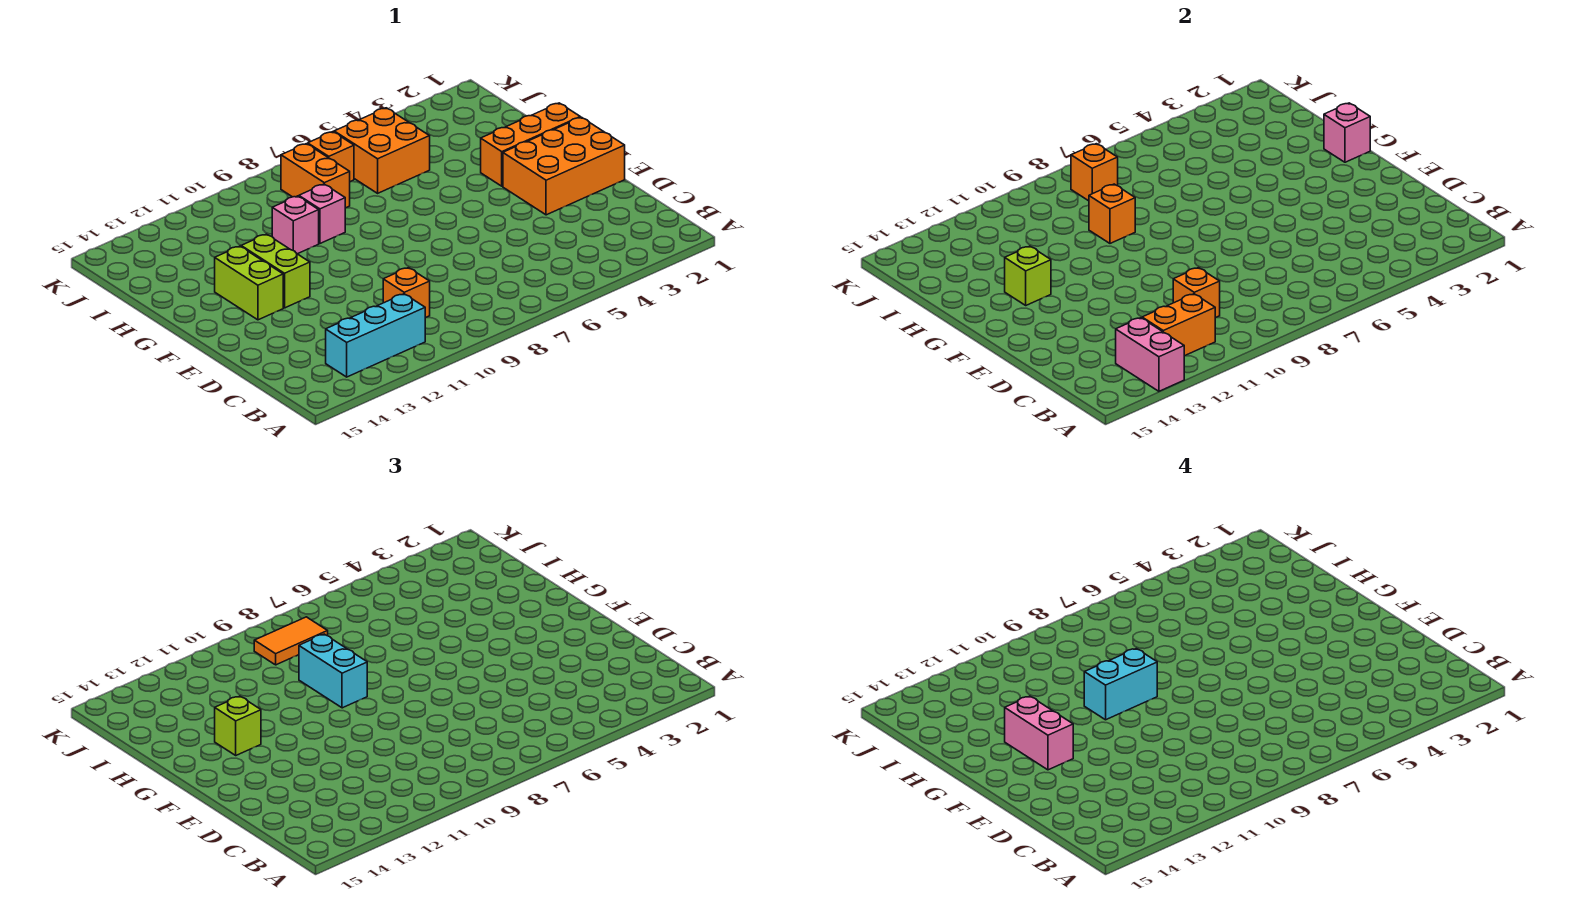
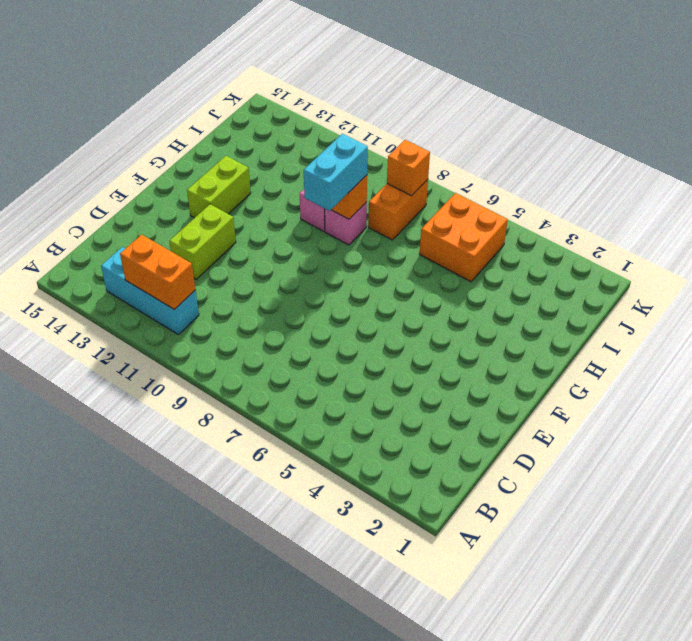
lime brick D12:E12 level 1 -> lime brick F12:G12 level 1
none -> orange brick C10 level 1
none -> orange brick E1:F3 level 1
none -> orange brick G1:G3 level 1

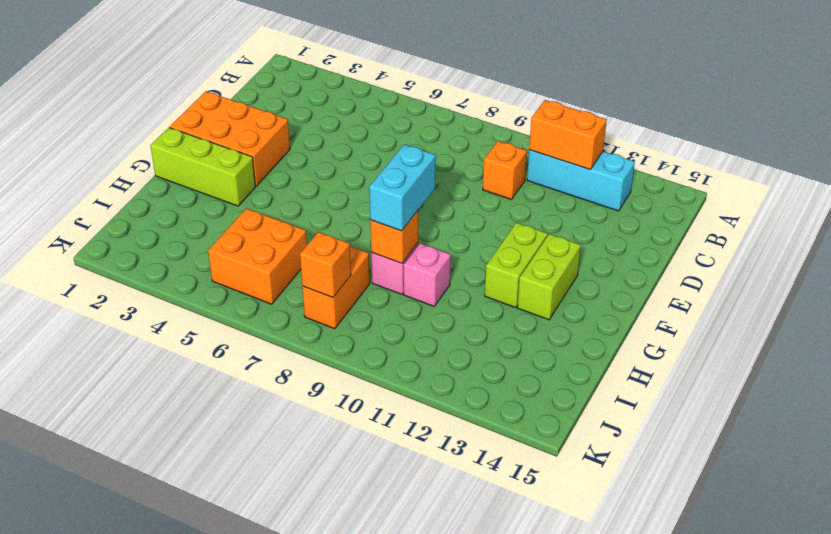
lime brick G1:G3 level 1 -> orange brick G1:G3 level 1
none -> orange brick J7 level 1
none -> pink brick A13:B13 level 2
none -> orange brick C10 level 2

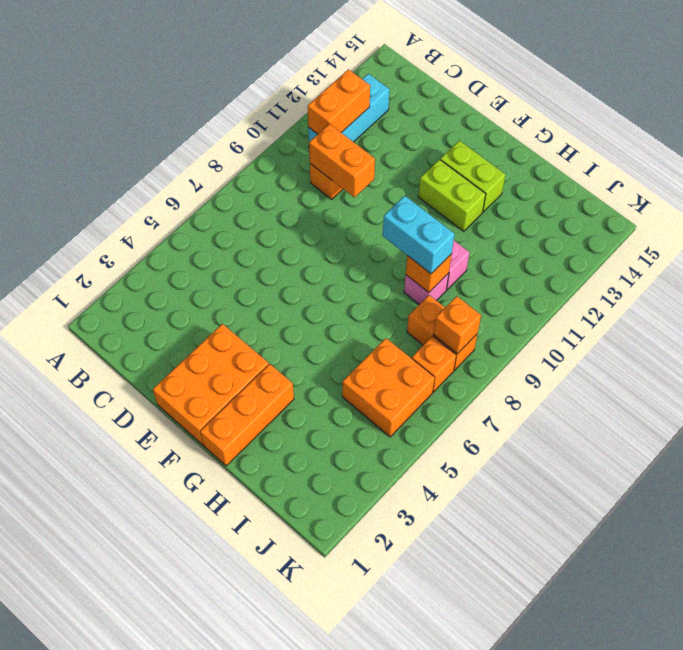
orange brick C10:D10 level 2 -> orange brick C10 level 2
none -> pink brick A13:B13 level 2
none -> pink brick G1 level 2
none -> lime brick G13 level 2

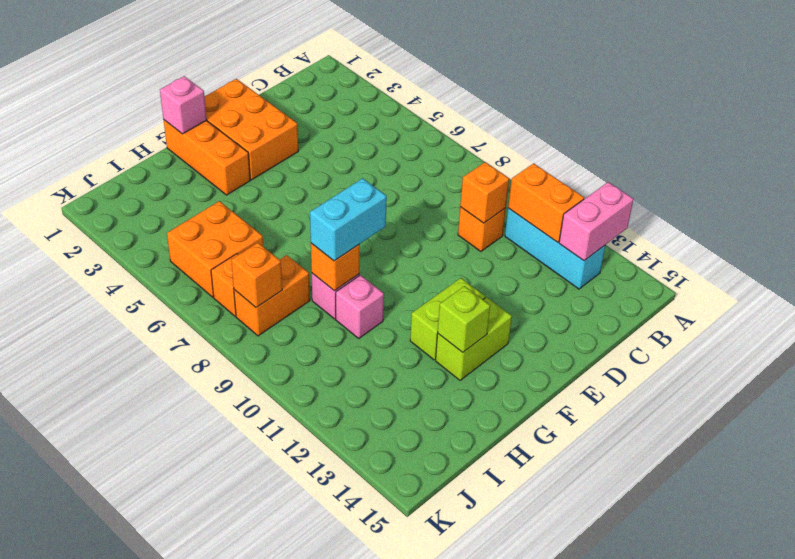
none -> lime brick G13 level 3
none -> orange tile J8:J9 level 3
none -> pink brick F13:G13 level 4

